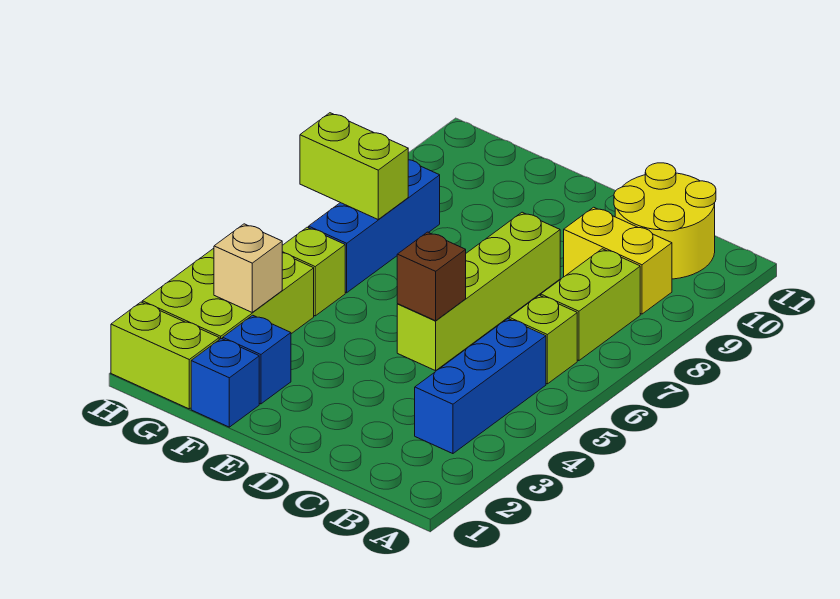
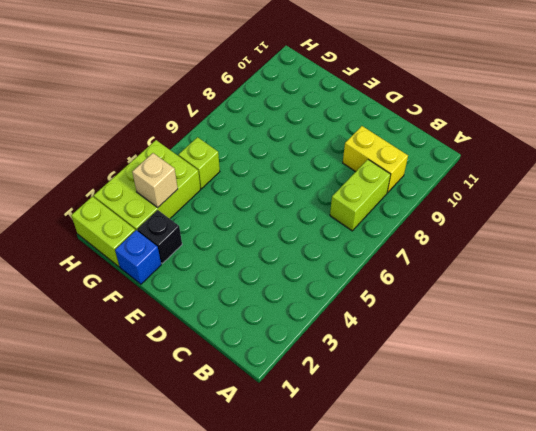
black brick F2 level 1 -> blue brick F2 level 1
none -> blue brick B3:B5 level 1
none -> lime brick B6 level 1
none -> yellow round brick B10:C11 level 1

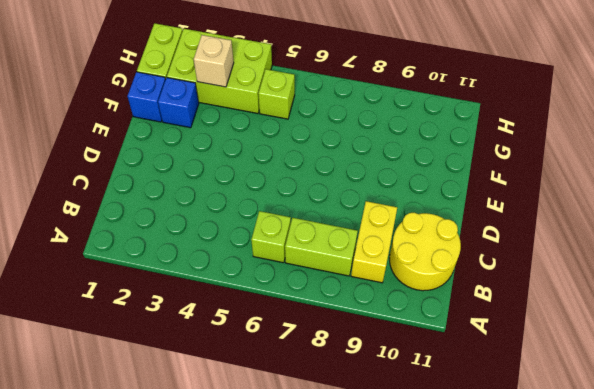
none -> blue brick B3:B5 level 1
none -> lime brick D5:D8 level 1
none -> blue brick G6:G8 level 1

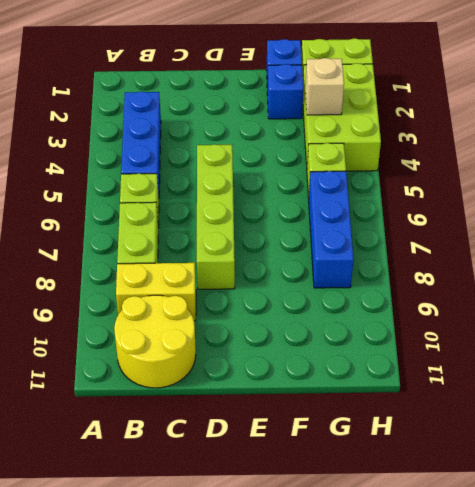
none -> brown brick D5 level 2
none -> lime brick G7:H7 level 2

